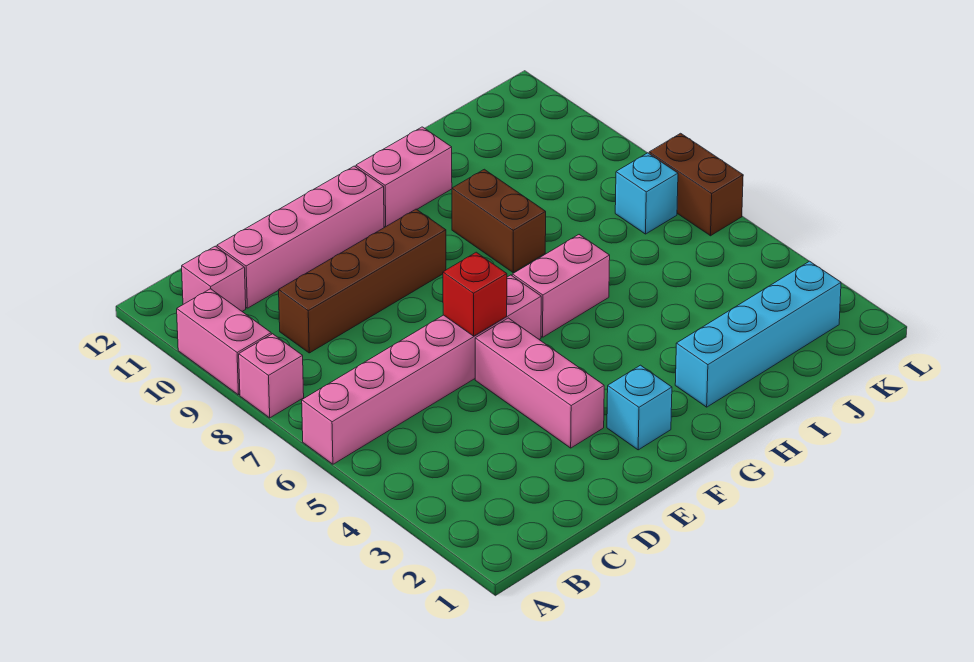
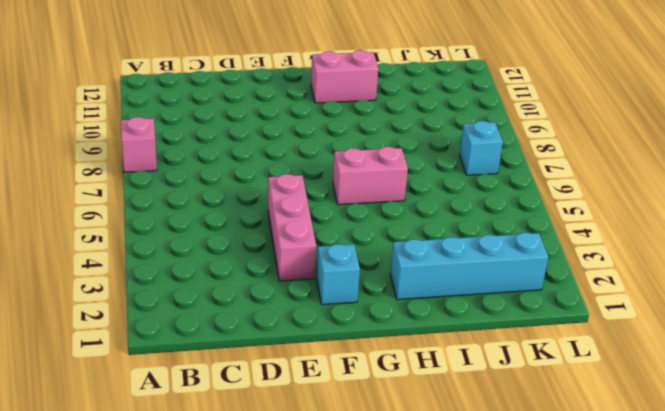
none -> pink brick A6:F6 level 1
none -> pink brick A9:A10 level 1
none -> pink brick B11 level 1

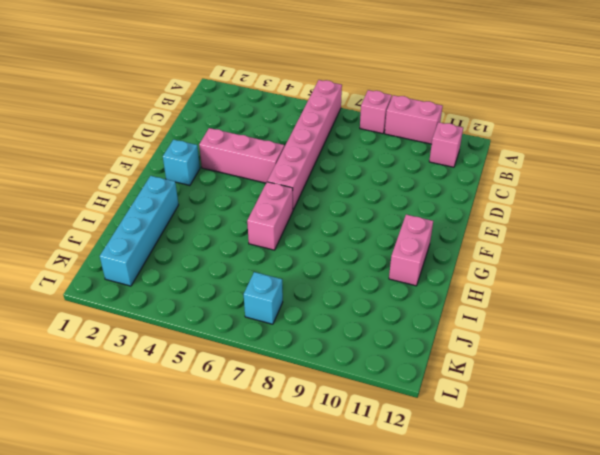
none -> brown brick C9:F9 level 1
none -> pink brick C11:F11 level 1
none -> brown brick H8:H9 level 1

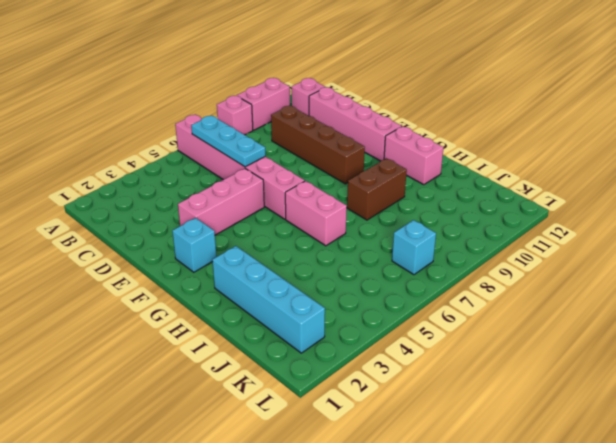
cyan plate B6:D6 level 2 -> none
none -> brown brick L6:L7 level 1
none -> red brick E6 level 2

